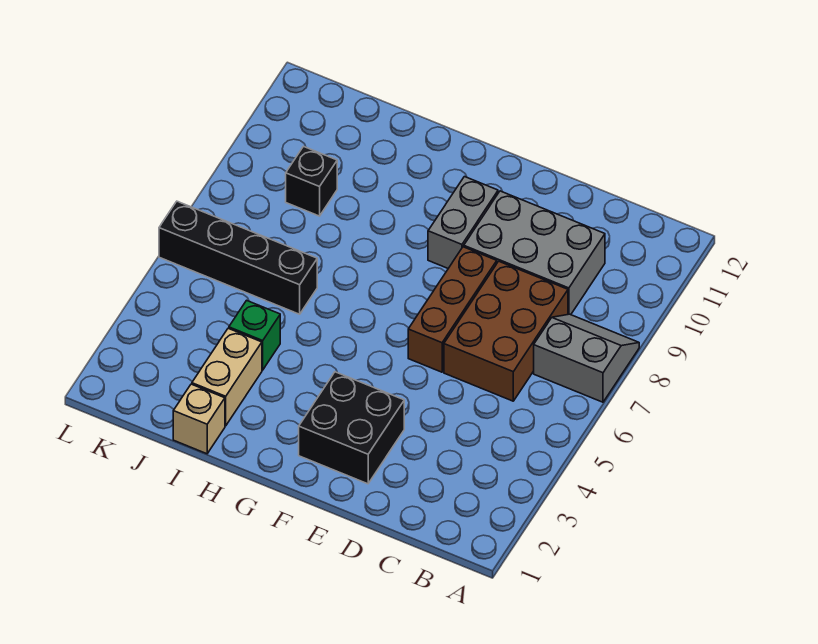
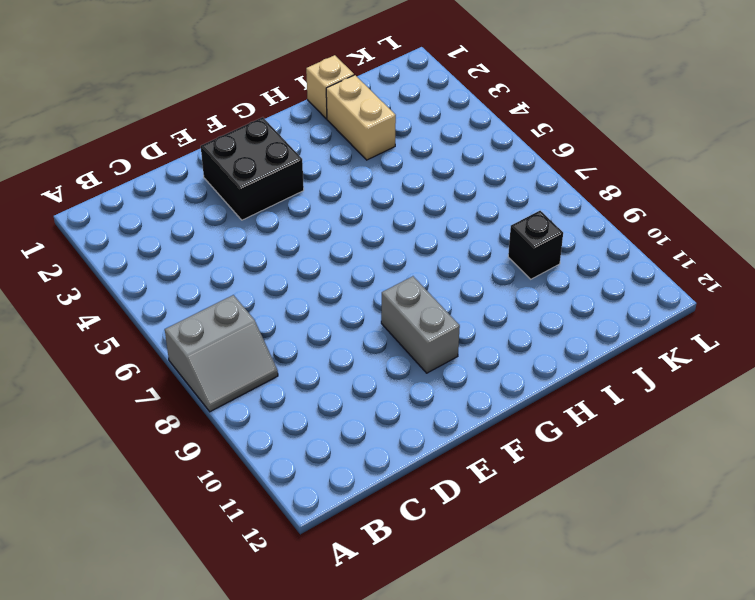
none -> brown brick C6:D8 level 1
none -> grey brick C9:E10 level 1

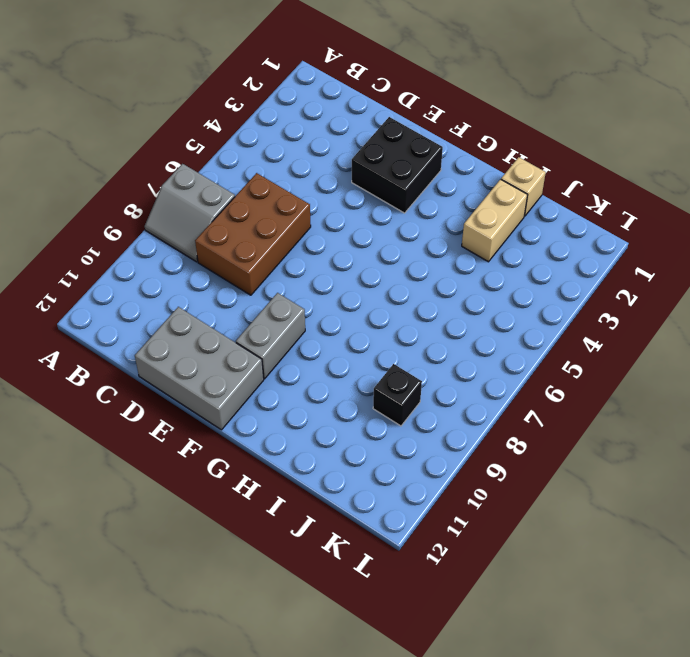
grey brick D11:F12 level 1 -> grey brick C9:E10 level 1
none -> brown brick E6:E8 level 1
none -> green brick I4 level 1

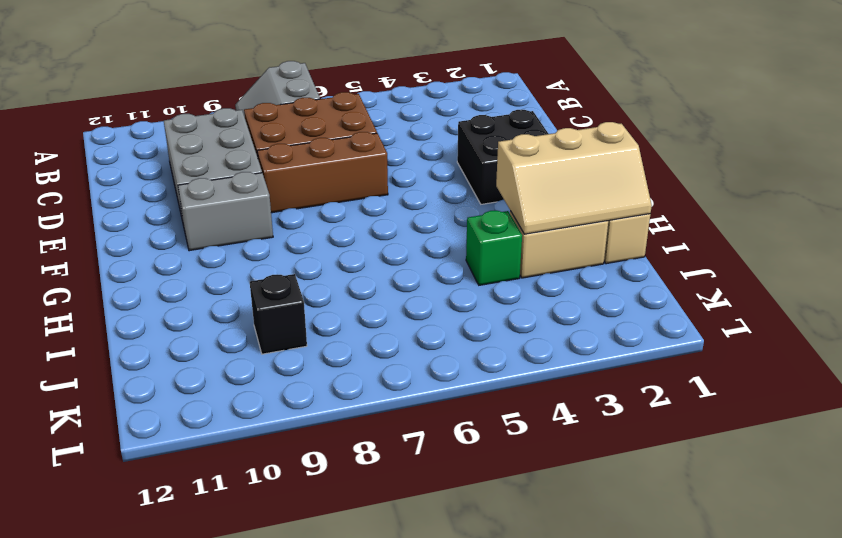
tan slope H1:I3 level 2 top H -> none
none -> black brick I6:L6 level 1

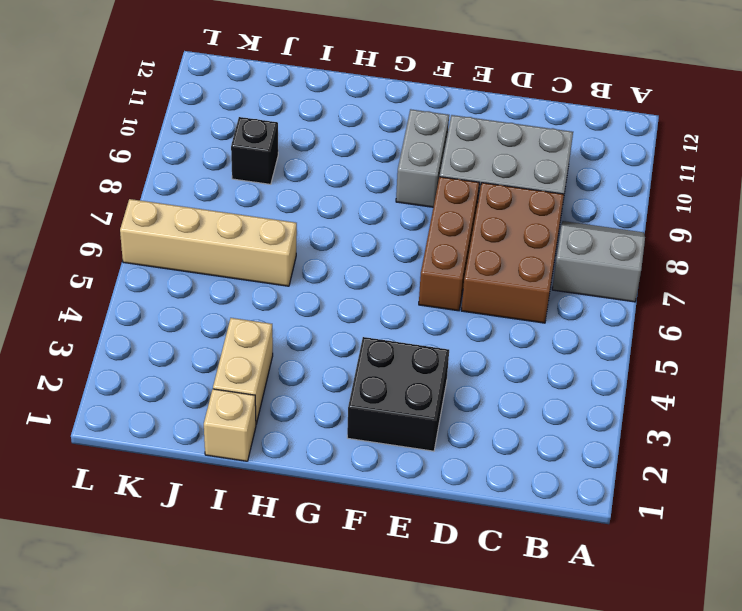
tan brick I6:L6 level 1 -> black brick I6:L6 level 1
none -> green brick I4 level 1

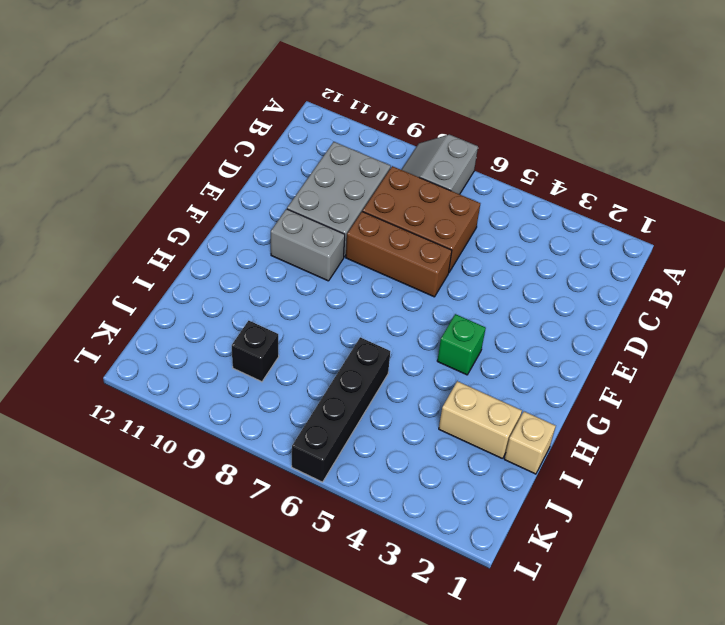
green brick G4 level 1 -> green brick I4 level 1
none -> black brick E2:F3 level 1

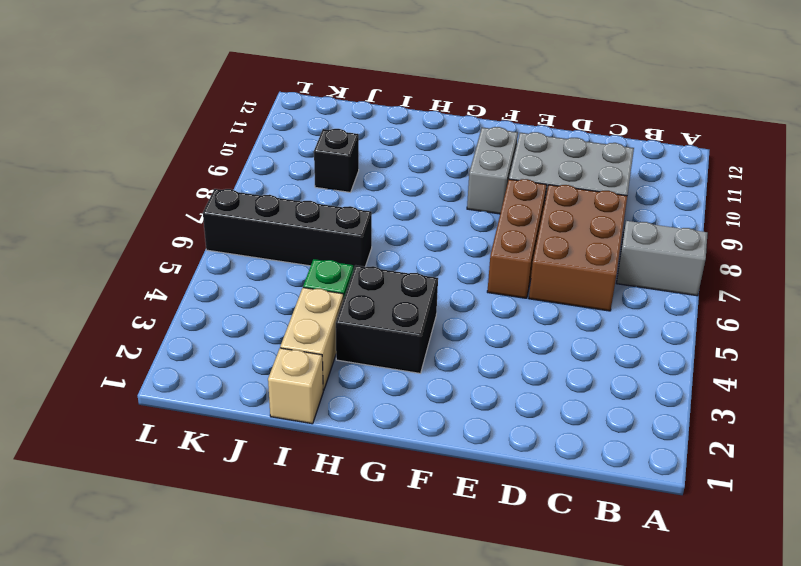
black brick G3:H4 level 1 -> black brick E2:F3 level 1

